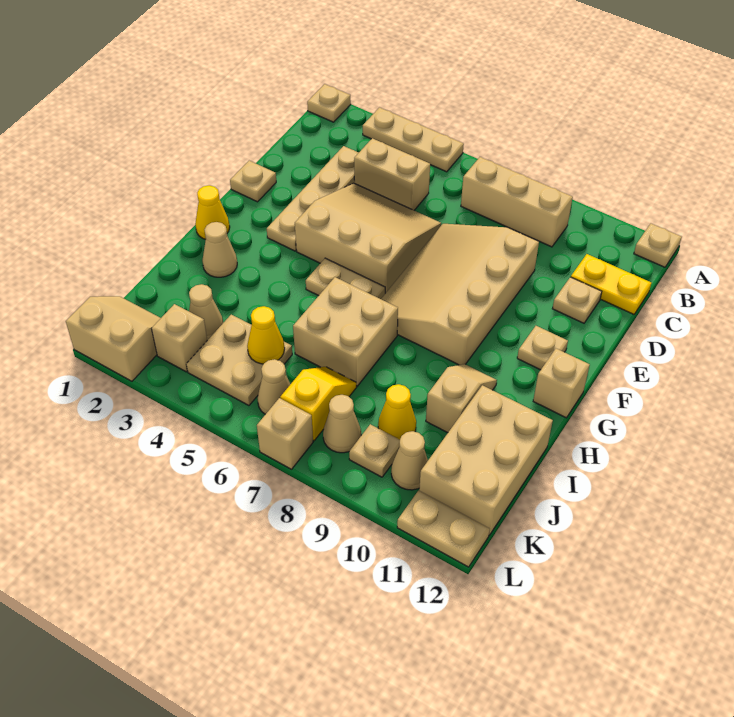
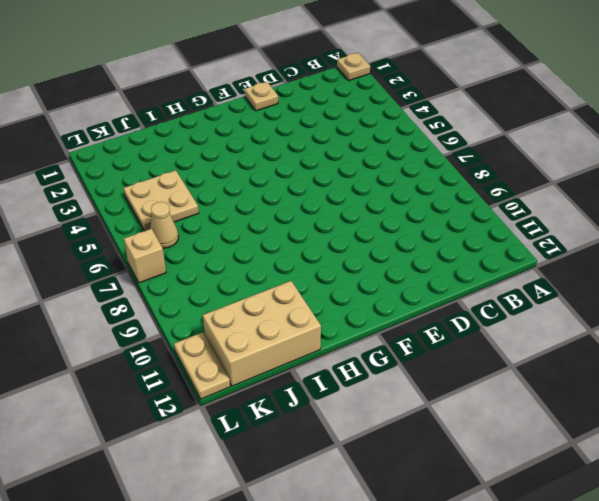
none -> tan plate A3:A5 level 1
none -> tan plate A12 level 1
none -> tan brick B7:B9 level 1
none -> tan plate C3:F3 level 1

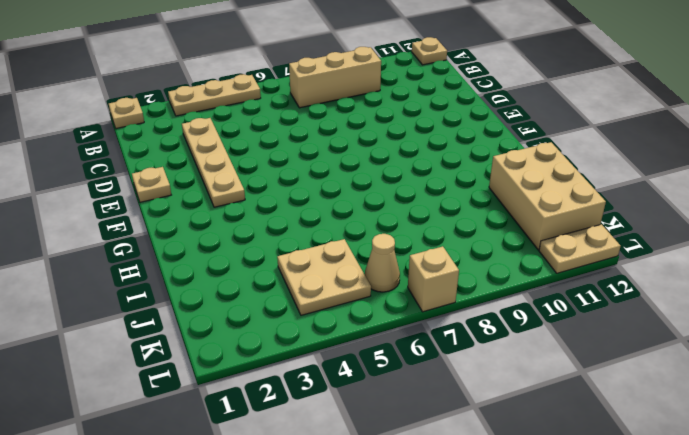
none -> tan brick C4:C5 level 1
none -> yellow plate C11:C12 level 1
none -> tan slope D4:F6 level 1 top F
none -> tan slope D7:G9 level 1 top 9

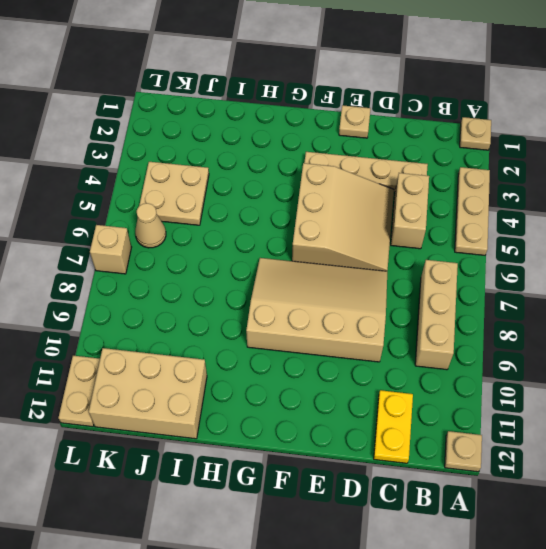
none -> tan plate D11 level 1
none -> tan plate F11 level 1
none -> yellow cone G1 level 1
none -> tan plate G5:G6 level 1

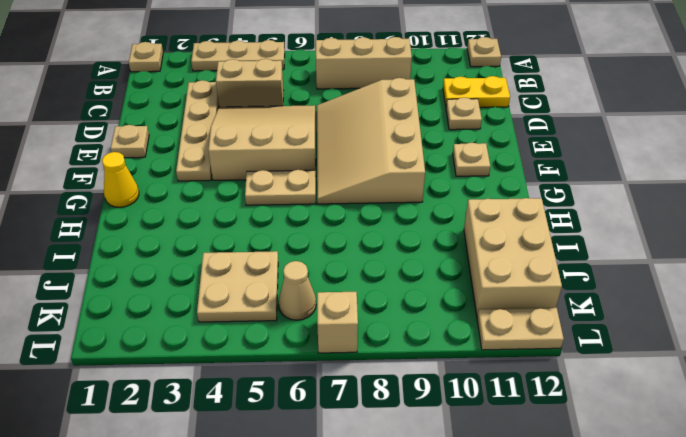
none -> tan brick G12 level 1
none -> tan cone H2 level 1
none -> tan brick H6:I7 level 1
none -> tan slope H10:I10 level 1 top I

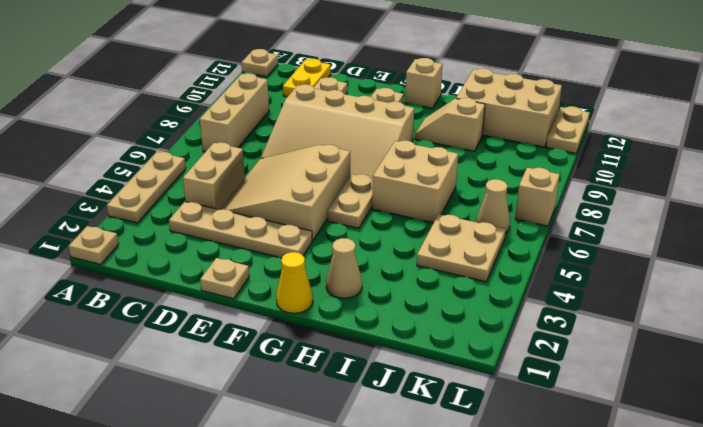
none -> tan cone J3 level 1
none -> yellow slope J7:K7 level 1 top K
none -> yellow cone J9 level 1
none -> tan slope K1:L2 level 1 top L

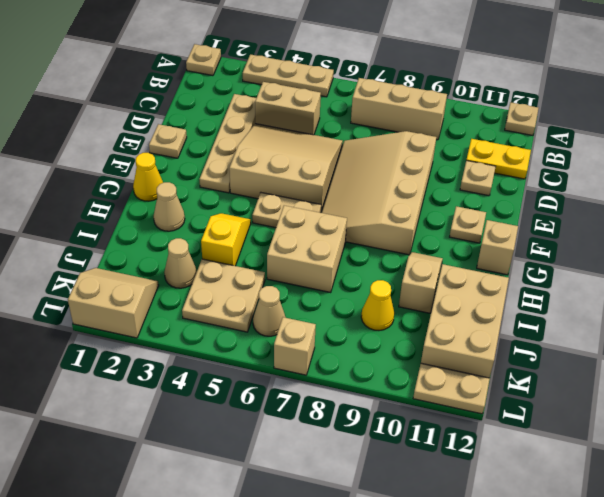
yellow slope H4:I4 level 1 top I -> yellow slope J7:K7 level 1 top K
none -> tan brick K3 level 1
none -> tan cone K8 level 1
none -> tan plate K9 level 1
none -> tan cone K10 level 1

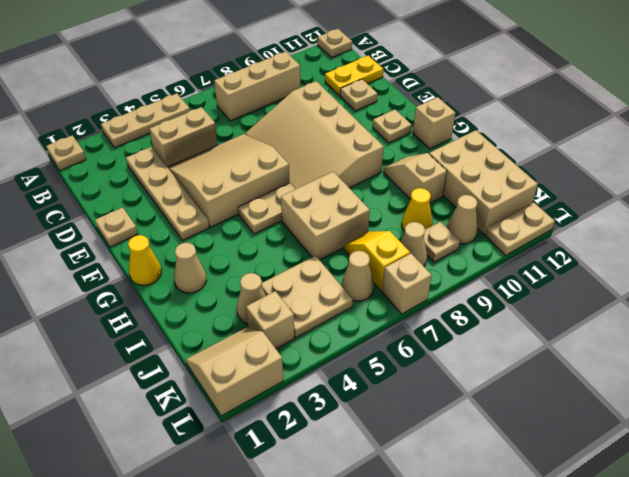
none -> yellow cone J5 level 2

